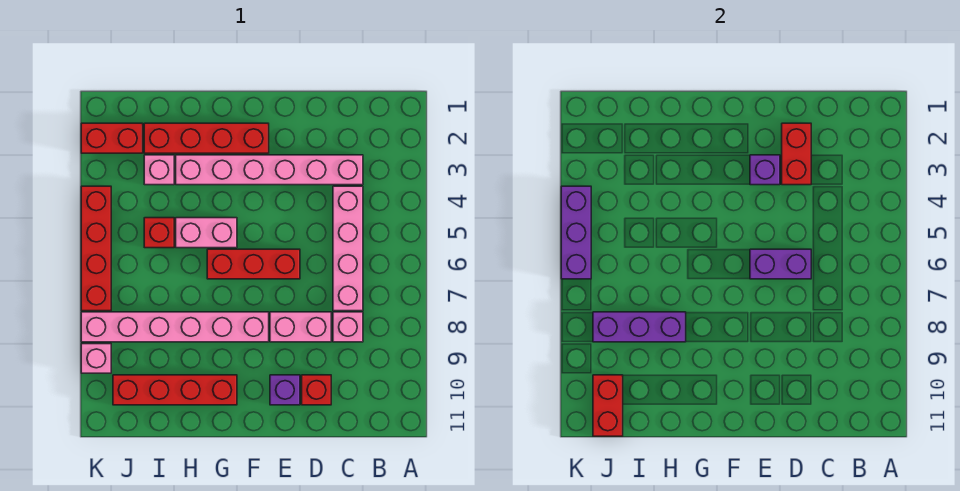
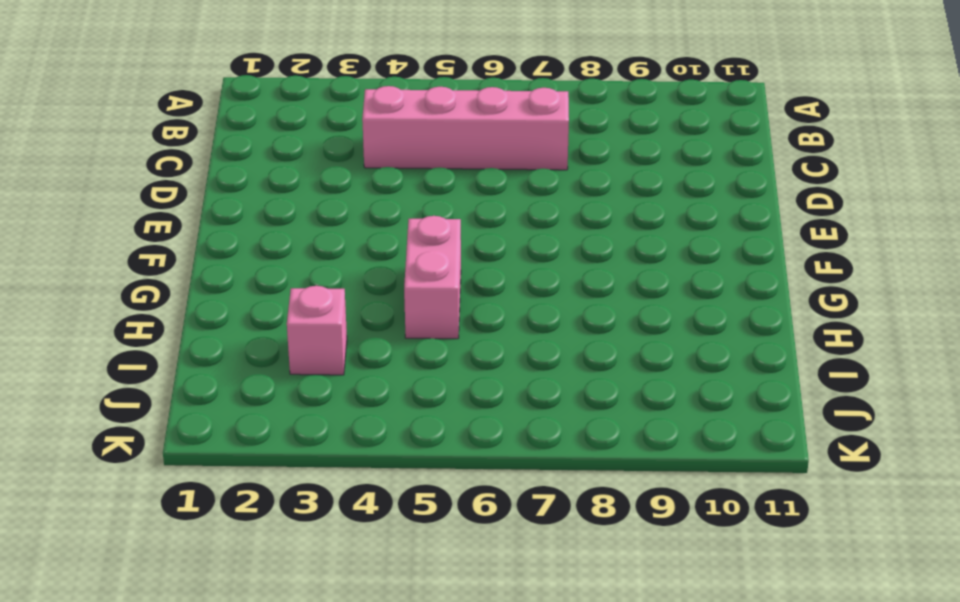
none -> pink brick C3:H3 level 1
none -> pink brick C8 level 1
none -> pink brick D8:E8 level 1

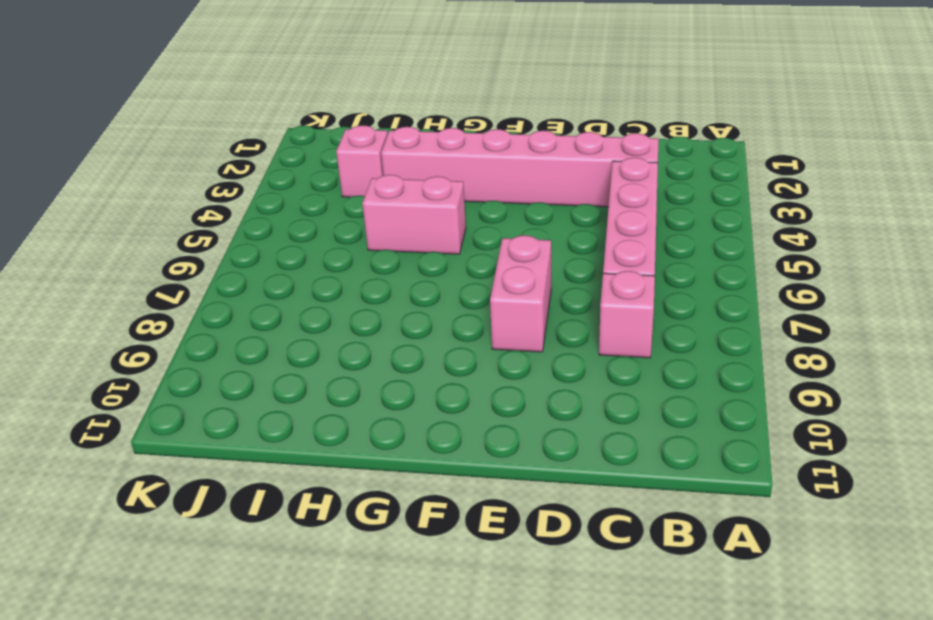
pink brick E7:E8 level 1 -> pink brick D8:E8 level 1
none -> red brick D10 level 1
none -> red brick E6:G6 level 1
none -> purple brick E10 level 1

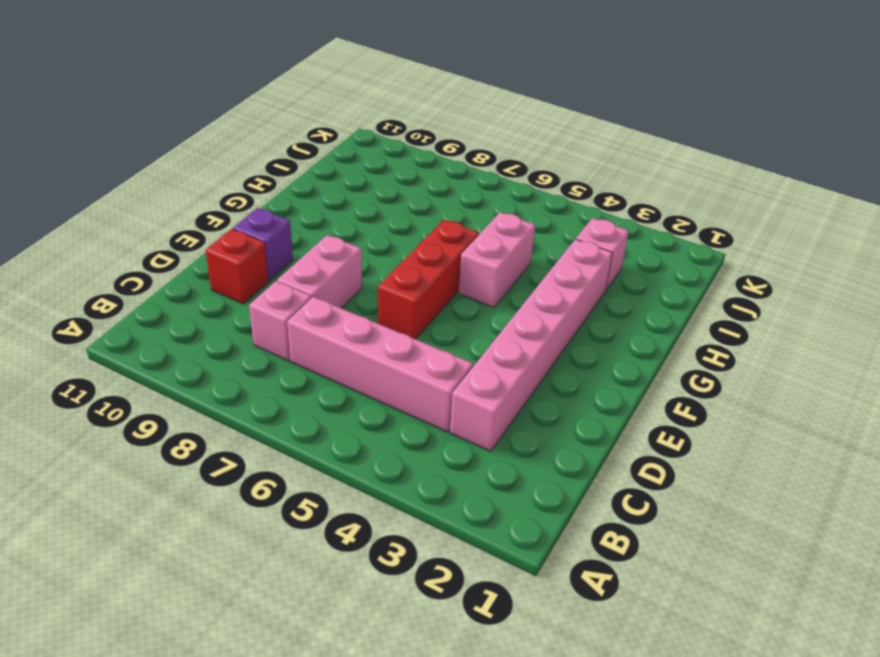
none -> red brick F2:I2 level 1
none -> pink brick F8:K8 level 1
none -> red brick G10:J10 level 1

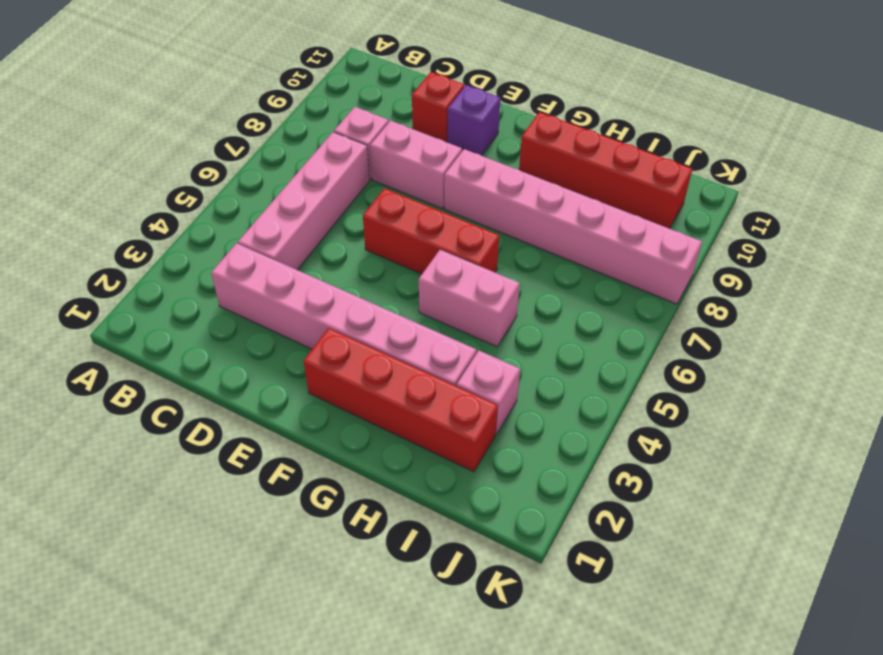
none -> red brick I5 level 1
none -> red brick J2:K2 level 1
none -> red brick K4:K7 level 1

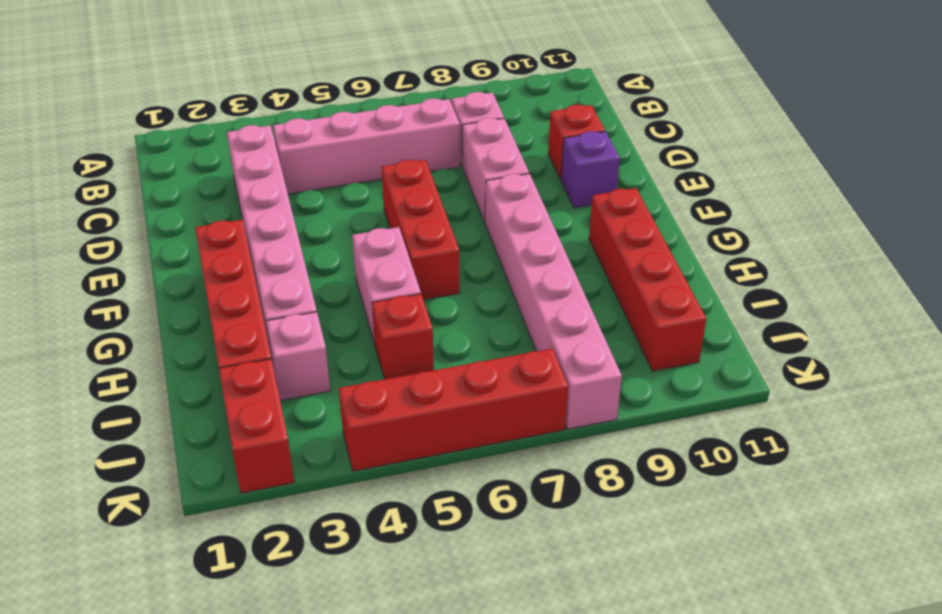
none -> pink brick K9 level 1
none -> red brick D2:D3 level 2
none -> purple brick D6:E6 level 2

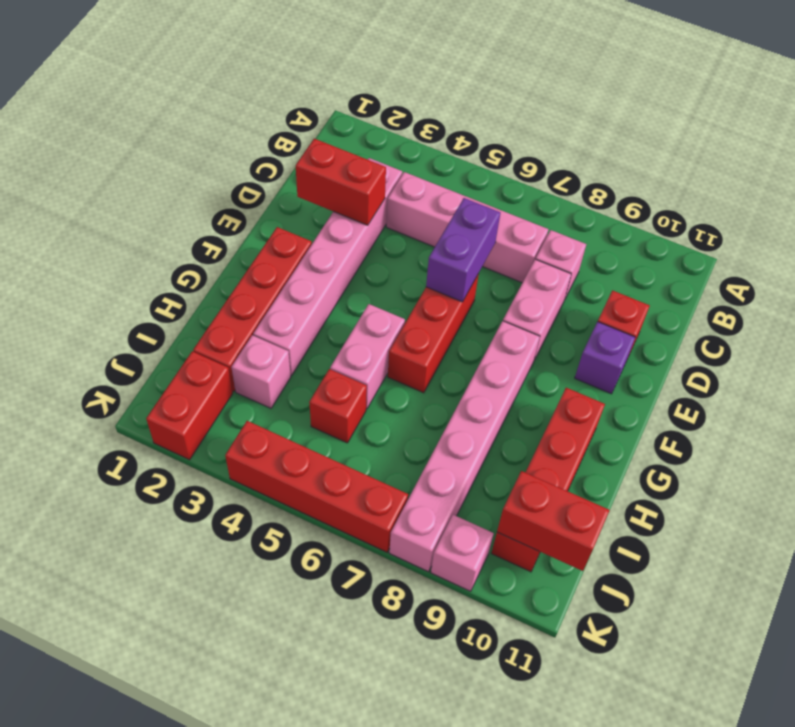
none -> purple brick E3 level 2
none -> purple brick H8:J8 level 2
none -> purple brick K4:K6 level 2

